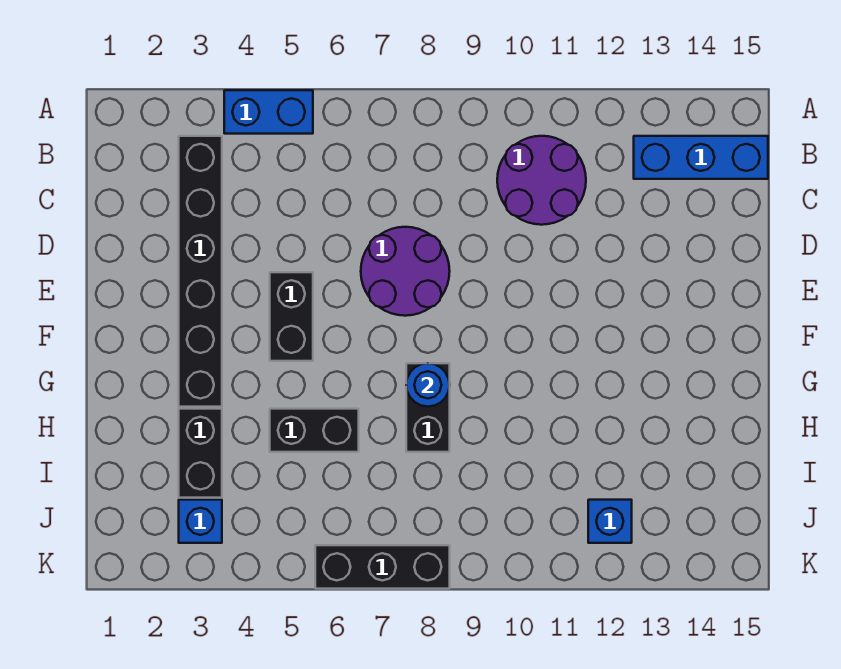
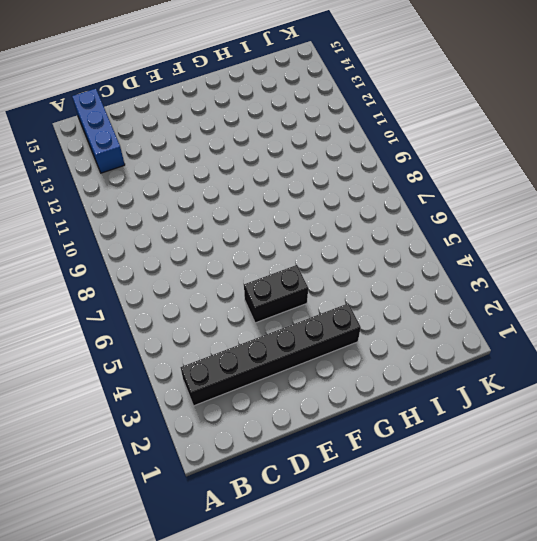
none -> blue brick A4:A5 level 1
none -> purple round brick B10:C11 level 1
none -> purple round brick D7:E8 level 1

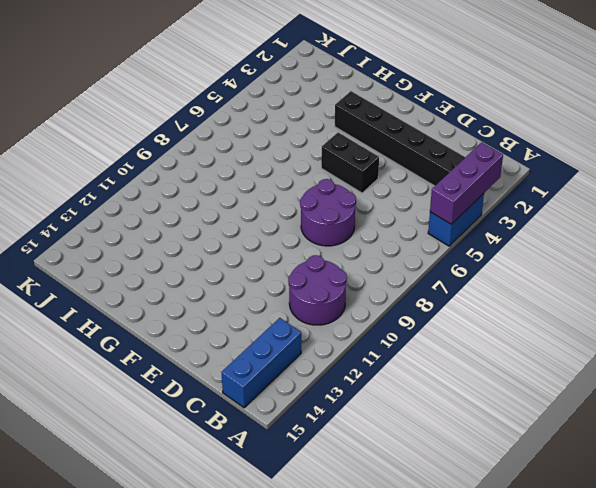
purple brick A3:A5 level 2 -> none
none -> black brick G8:H8 level 1
none -> black brick H3:I3 level 1
none -> black brick H5:H6 level 1

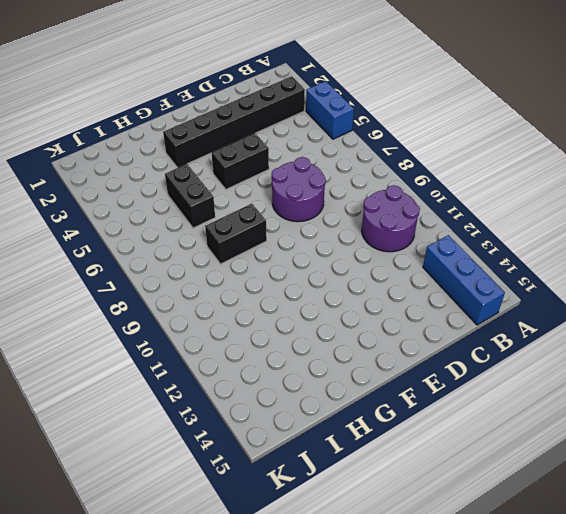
none -> black brick H3:I3 level 1
none -> blue brick J3 level 1
none -> blue brick J12 level 1

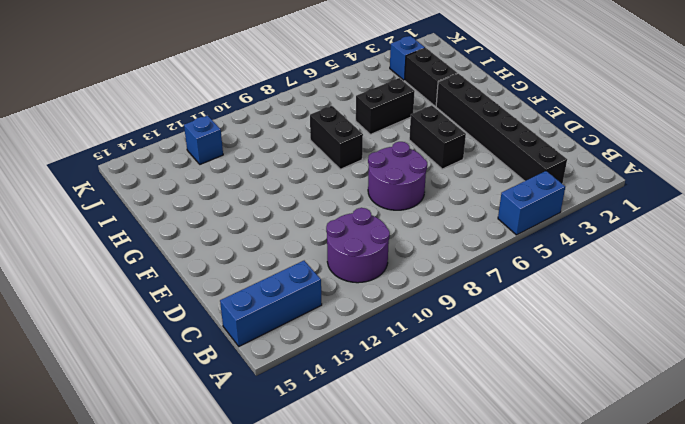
none -> black brick K6:K8 level 1
none -> blue round brick G8 level 2

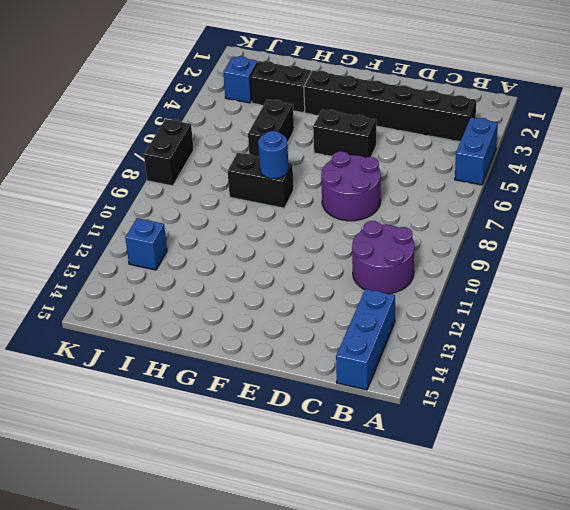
black brick K7:K8 level 1 -> black brick K6:K8 level 1

